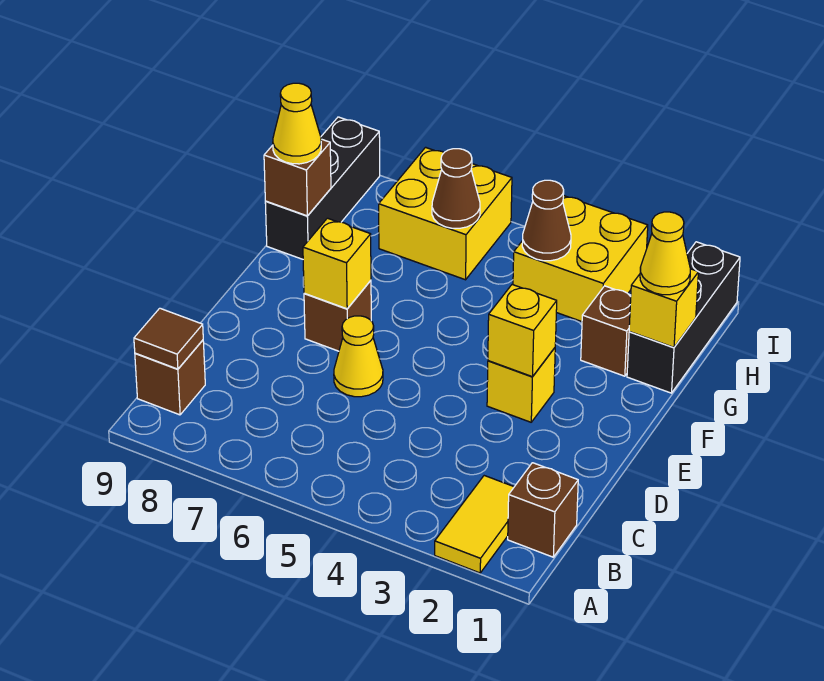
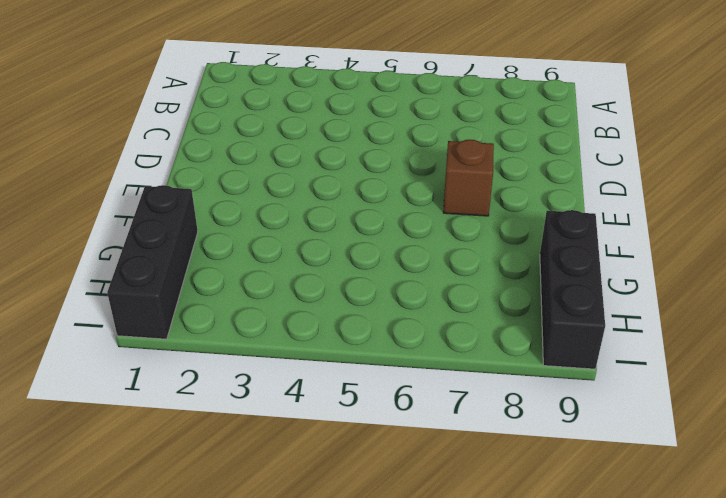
none -> yellow tile A2:B2 level 1
none -> brown brick B1 level 1
none -> brown brick B9 level 1

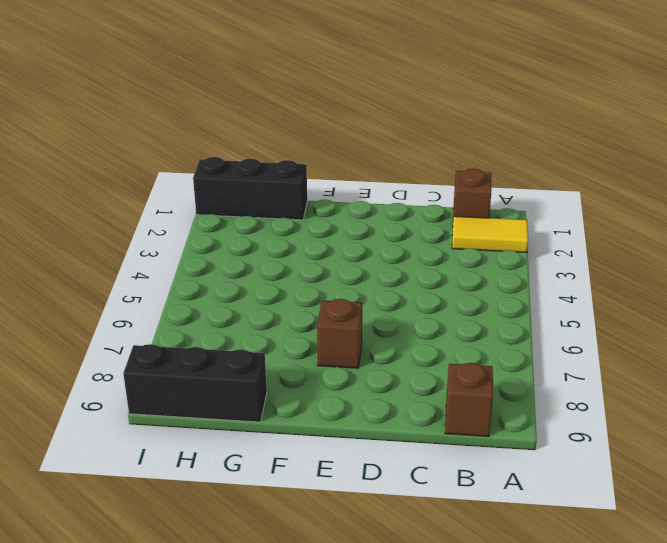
none -> yellow cone D6 level 1
none -> yellow brick E3 level 1
none -> brown brick G2 level 1

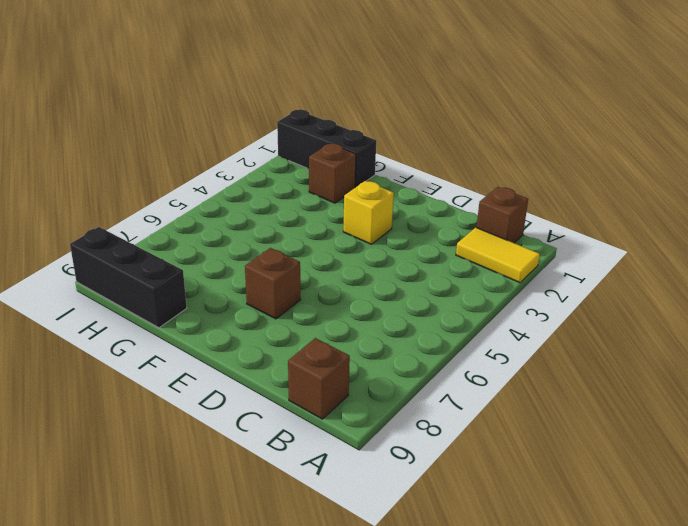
none -> yellow cone D6 level 1
none -> yellow brick H3:I4 level 1
none -> yellow brick H6:I7 level 1

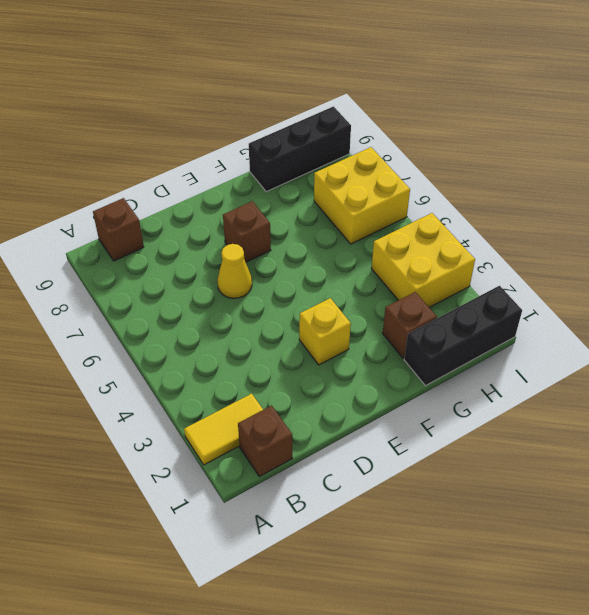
none -> brown tile B9 level 2
none -> yellow brick E3 level 2
none -> yellow brick E7 level 2

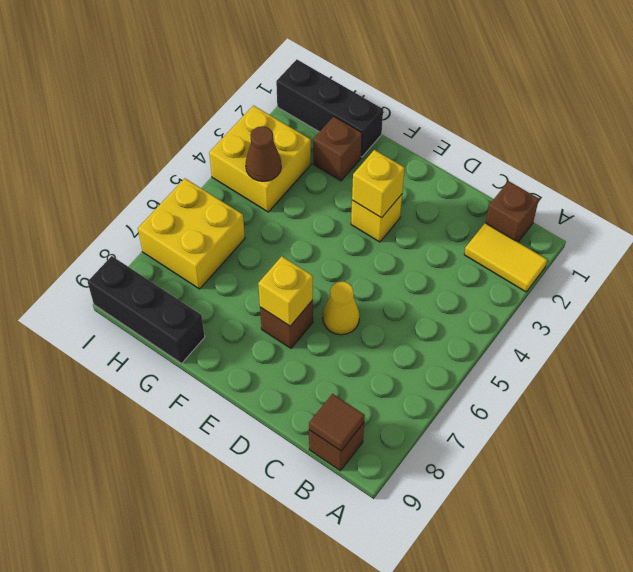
none -> yellow brick G1 level 2
none -> brown brick G9 level 2
none -> brown cone H6 level 2

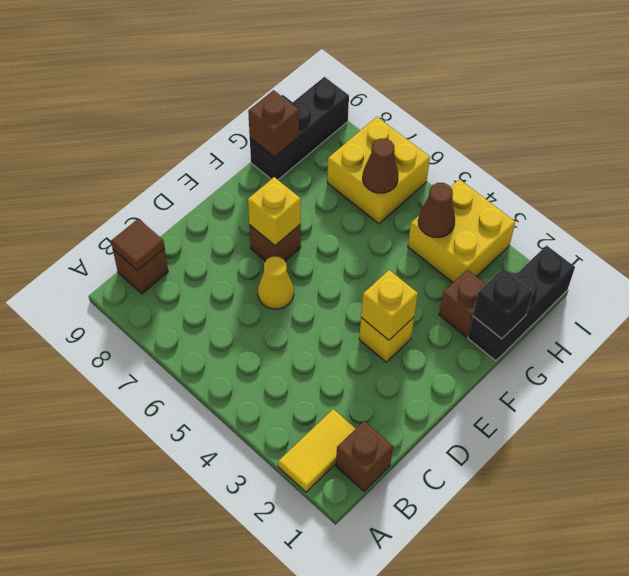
black brick G1 level 2 -> yellow brick G1 level 2
none -> yellow cone G1 level 3
none -> yellow cone G9 level 3

